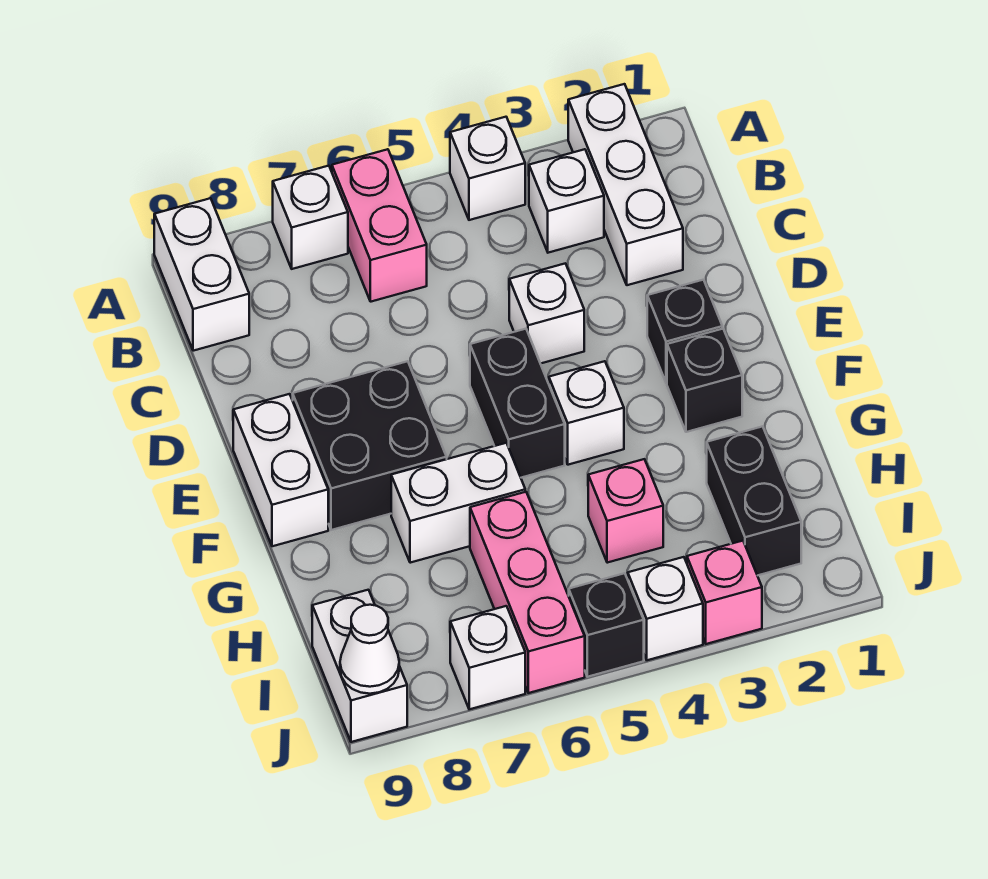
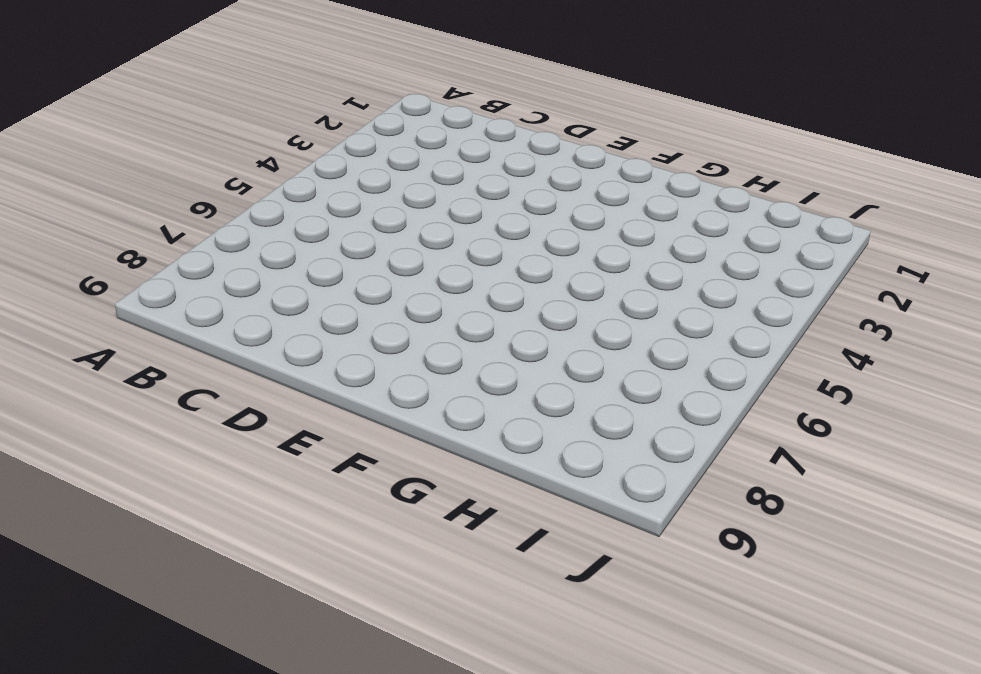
none -> white brick A2:C2 level 1
none -> white brick A4 level 1
none -> pink brick A6:B6 level 1

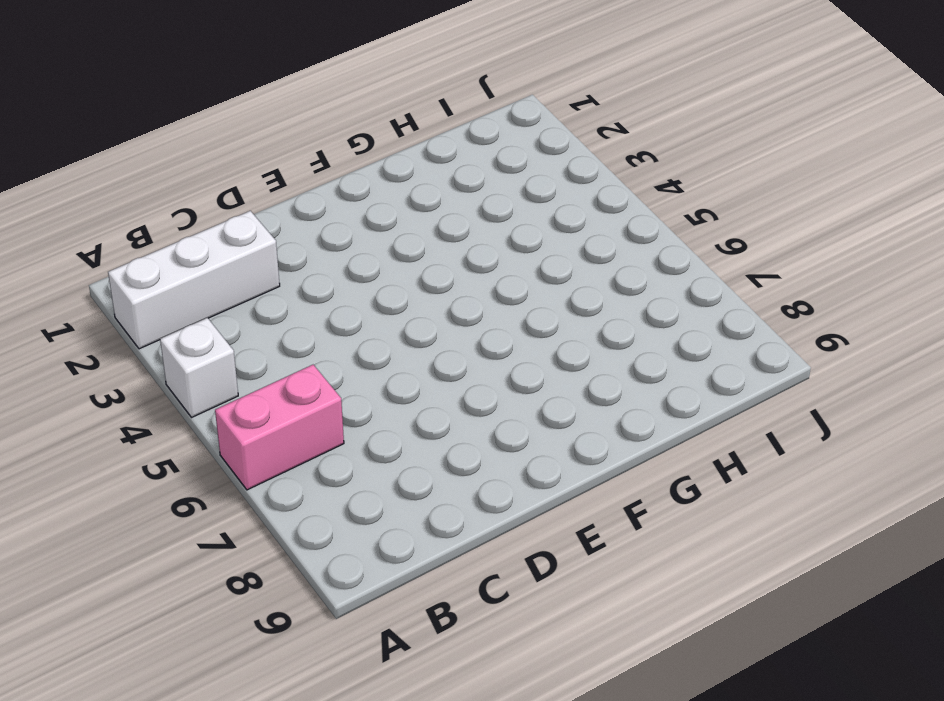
none -> white brick A7 level 1
none -> white brick A9:B9 level 1
none -> white brick B3 level 1

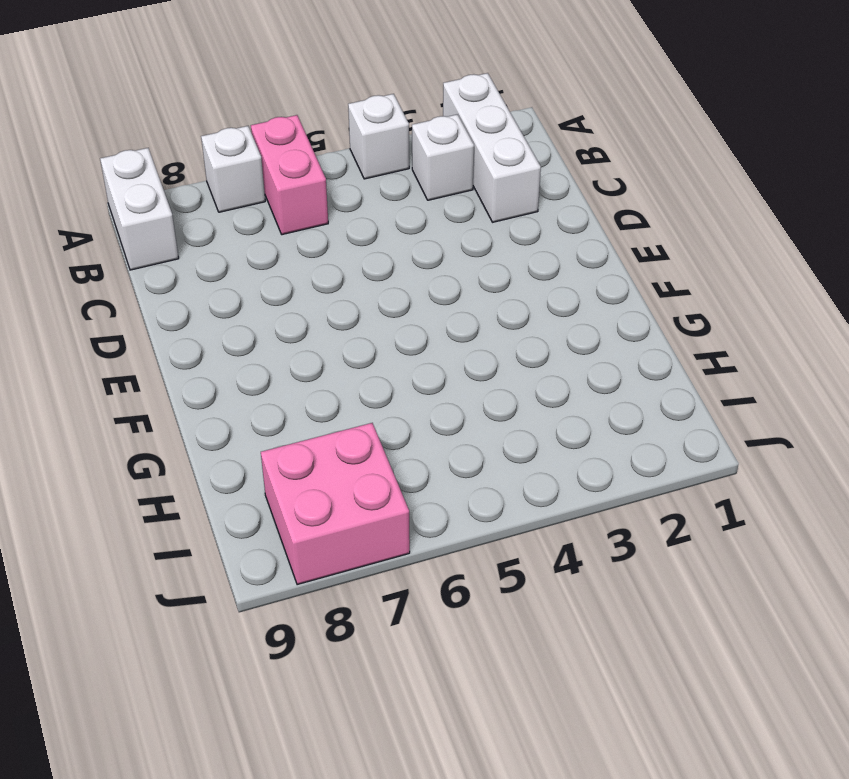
pink brick I7:J8 level 1 -> white brick J7 level 1
none -> white brick D4 level 1
none -> black brick E2 level 1
none -> black brick E5:F5 level 1

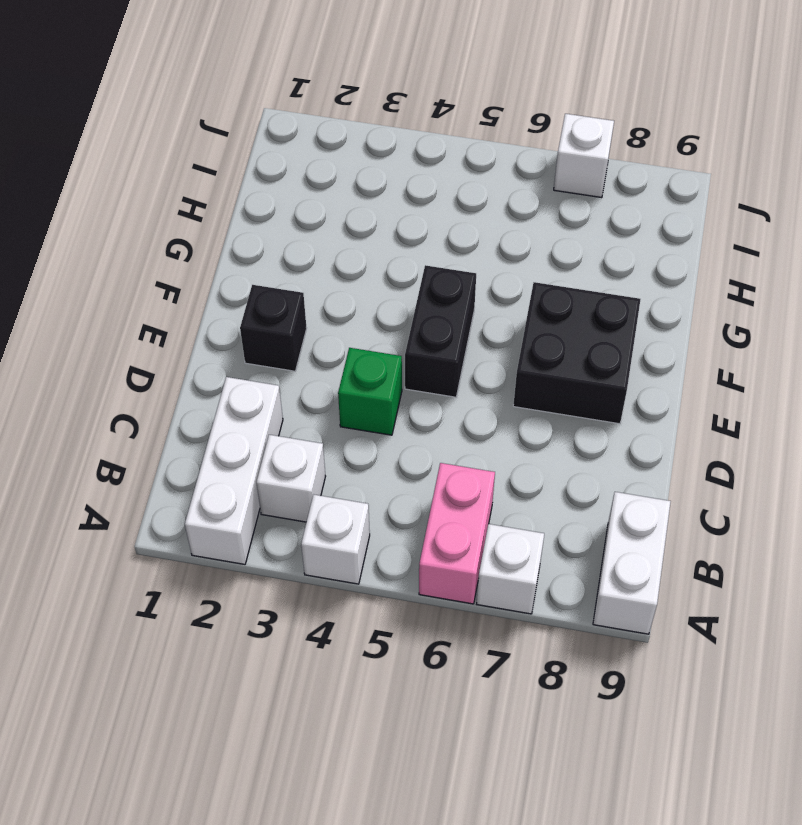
green brick D4 level 1 -> white brick D4 level 1
none -> white brick E9:F9 level 1
none -> black brick F2 level 1
none -> white brick F4 level 1

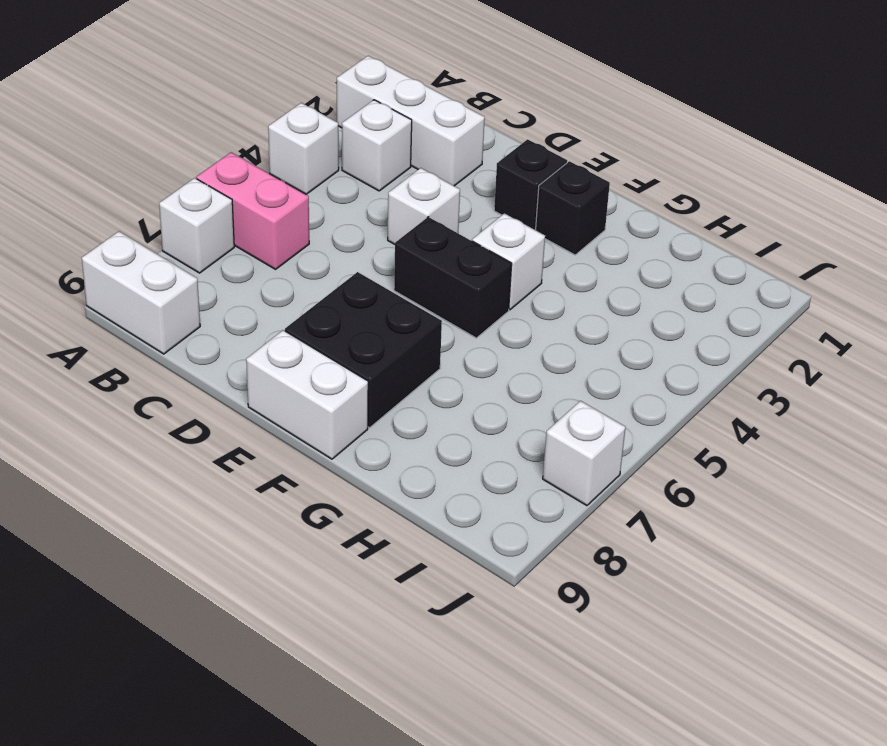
none -> white brick G6:G7 level 1
none -> black brick H2:I2 level 1
none -> pink brick H4 level 1

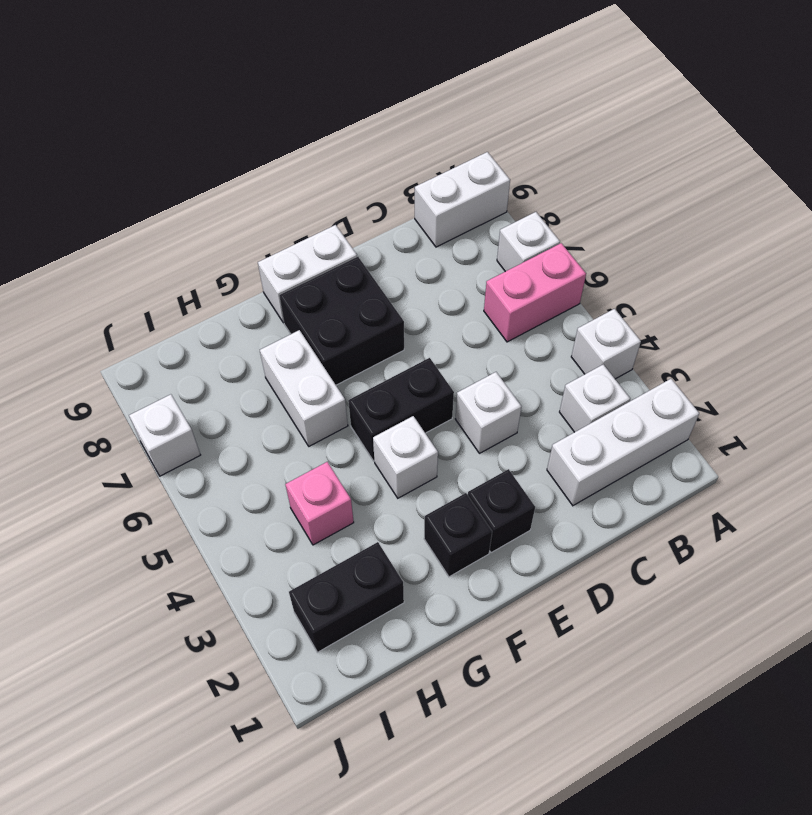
none -> pink brick H6:J6 level 1
none -> white brick I9:J9 level 1
none -> pink brick J3 level 1

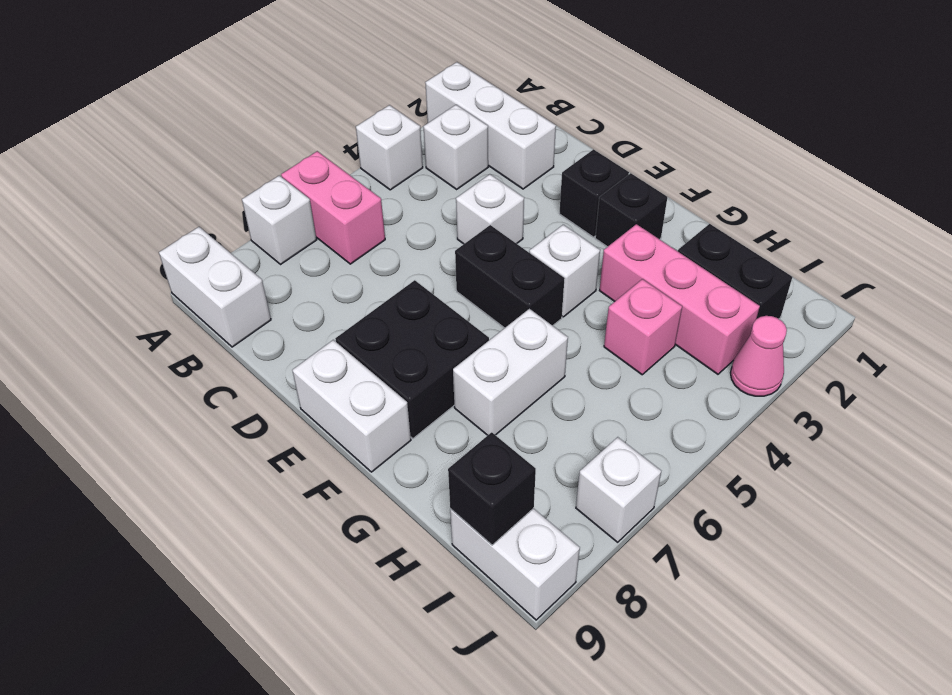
pink brick G3:I3 level 1 -> pink brick H6:J6 level 1
black brick I9 level 2 -> black brick J5 level 1
pink cone J3 level 1 -> pink brick J3 level 1
none -> white brick J4 level 1
none -> white cone J9 level 2

